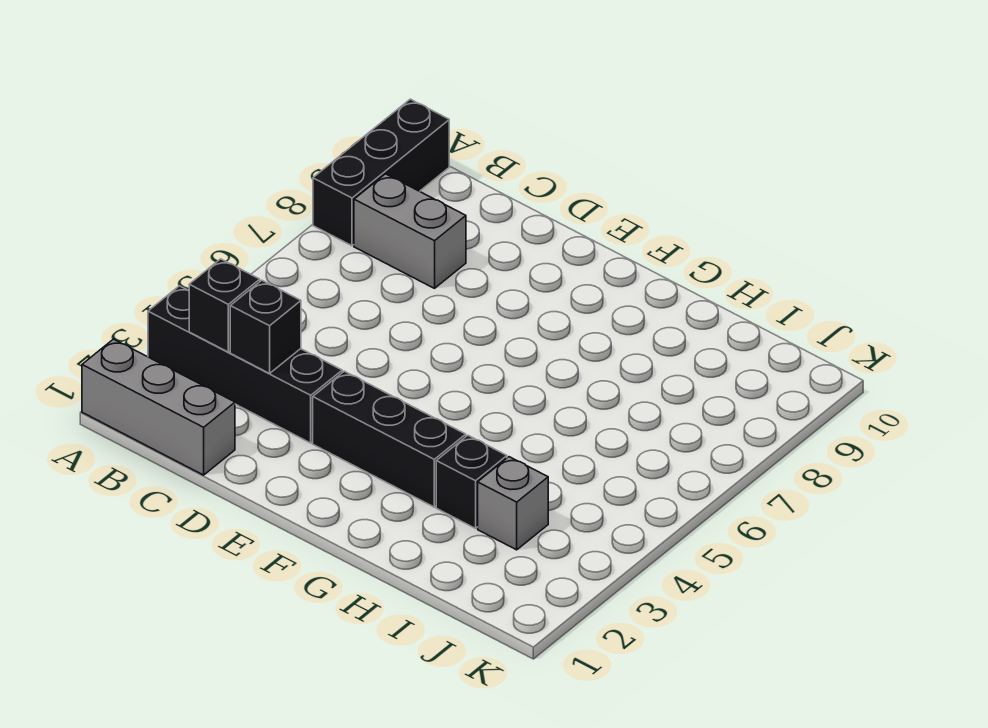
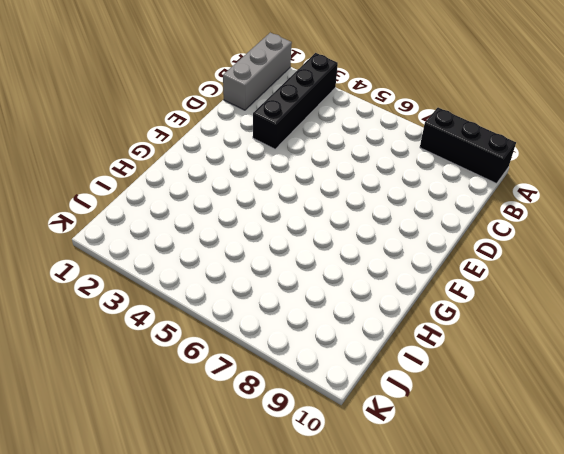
none -> grey brick B8:C8 level 1
none -> black brick E3:G3 level 1

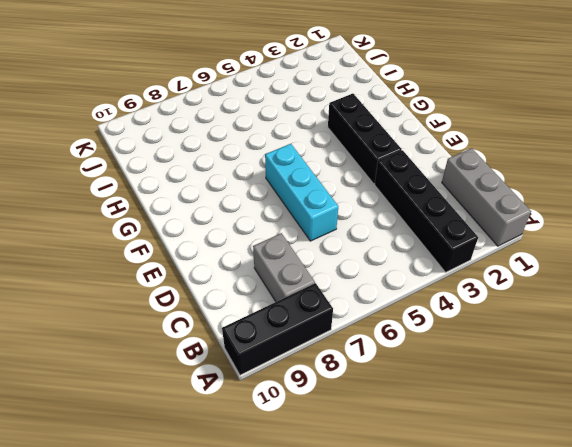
cyan brick D6:F6 level 1 -> none
none -> black brick H3 level 1
none -> grey brick I3 level 1

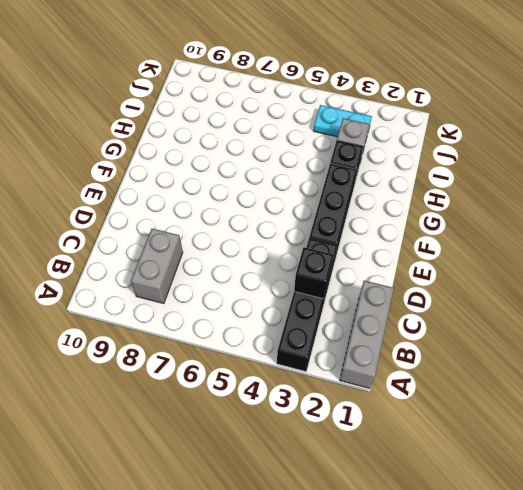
cyan plate J3:J4 level 1 -> none
none -> black brick A8:A10 level 1
none -> black brick B3 level 2

